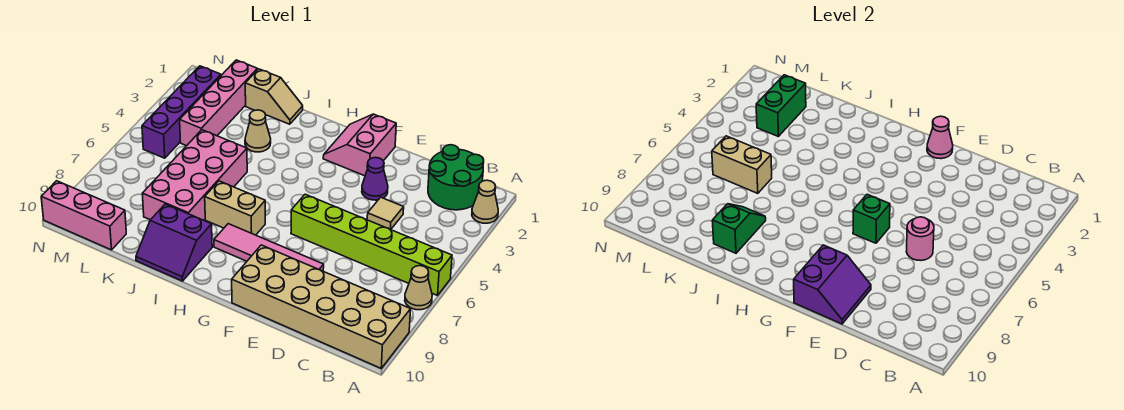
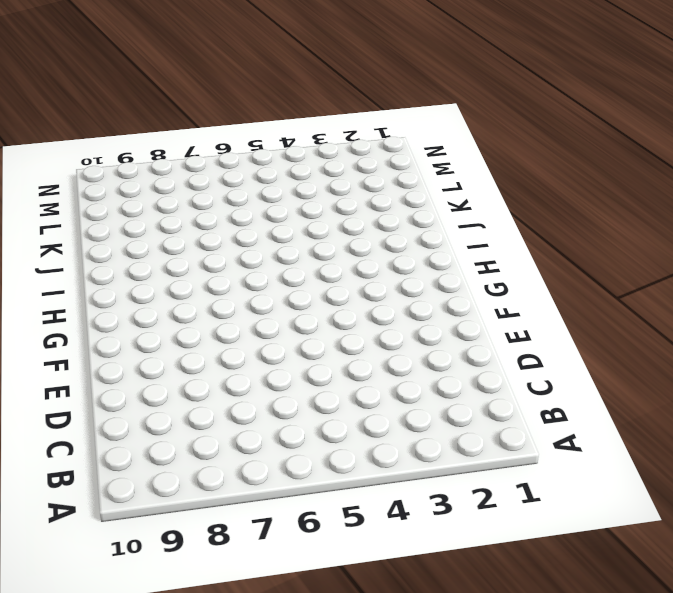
none -> tan cone A2 level 1
none -> lime brick A6:F6 level 1
none -> tan cone A7 level 1

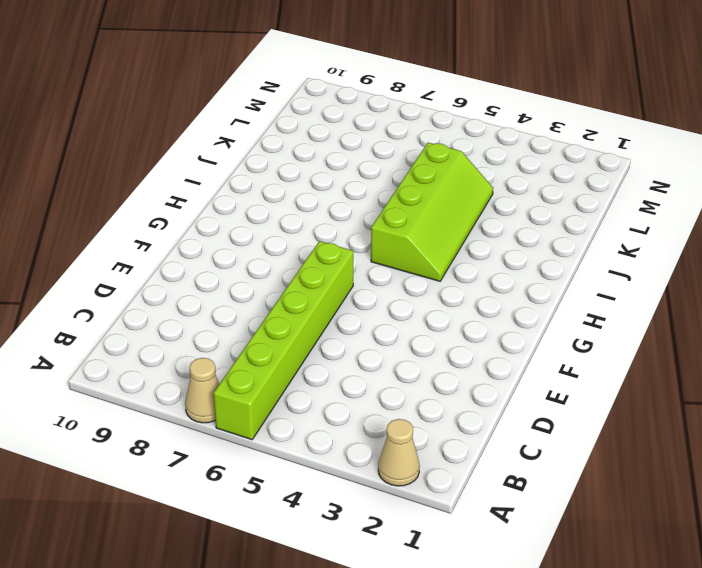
lime slope H4:K5 level 1 top 5 -> pink brick J5:K8 level 1
none -> tan brick A9:F10 level 1
none -> green round brick B1:C2 level 1
none -> tan tile D4 level 1

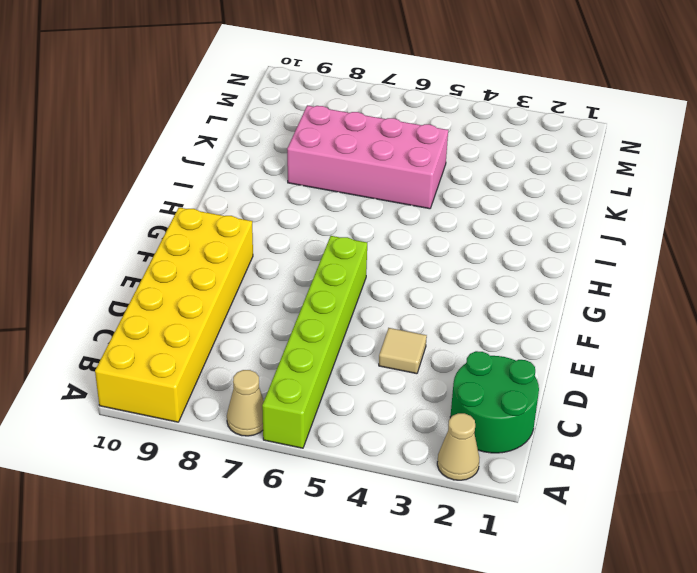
yellow brick A9:F10 level 1 -> tan brick A9:F10 level 1
none -> purple cone E3 level 1
none -> pink tile E8:H8 level 1
none -> pink slope F1:G2 level 1 top F

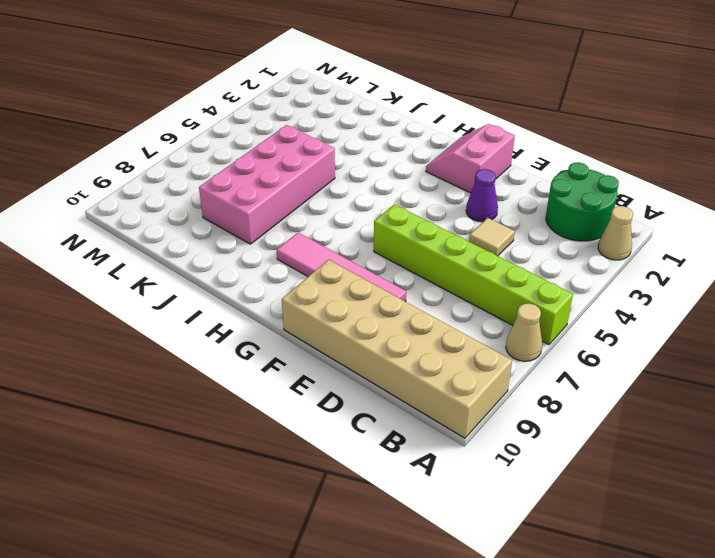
none -> tan brick H7:I7 level 1
none -> purple slope I9:J10 level 1 top 9
none -> tan slope J1:K1 level 1 top K

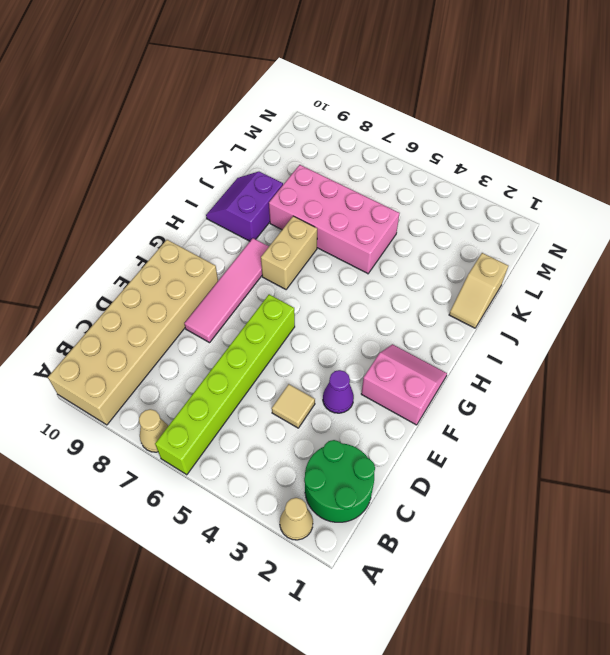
none -> tan cone J3 level 1
none -> pink brick L1:L4 level 1
none -> pink brick L10:N10 level 1

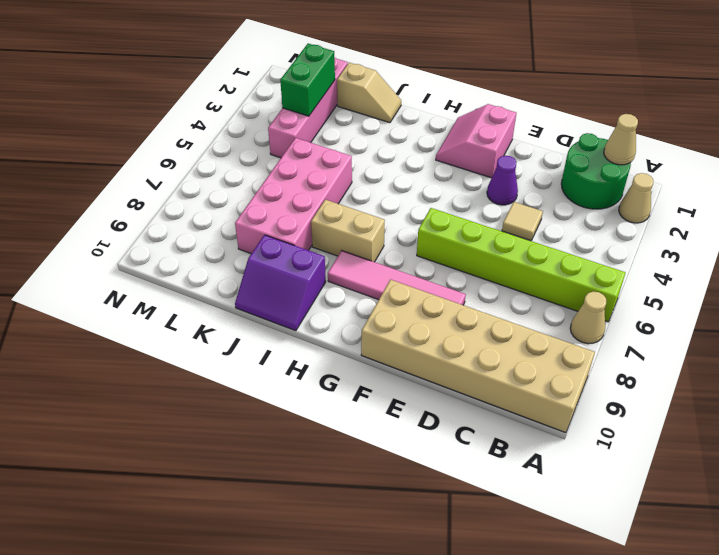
tan cone B1 level 2 -> tan cone J3 level 1
none -> pink brick L10:N10 level 1
none -> purple brick M2:M5 level 1
none -> pink round brick D6 level 2

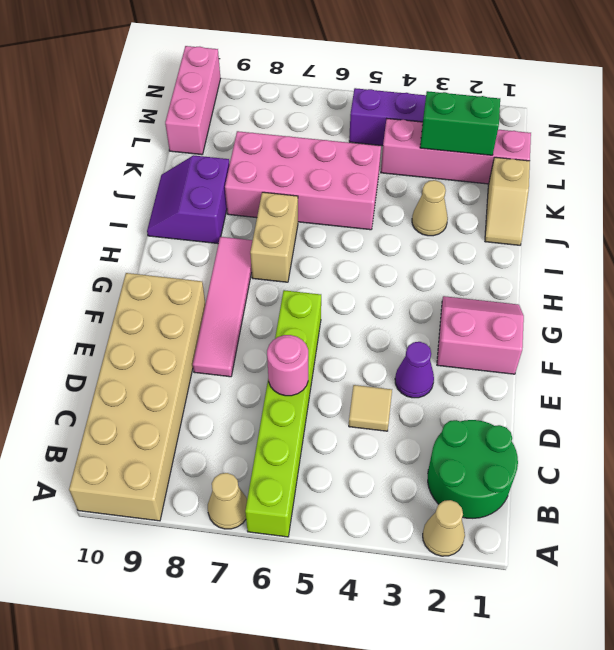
none -> purple slope E9:F10 level 2 top F
none -> pink cone F1 level 2
none -> green brick F6 level 2

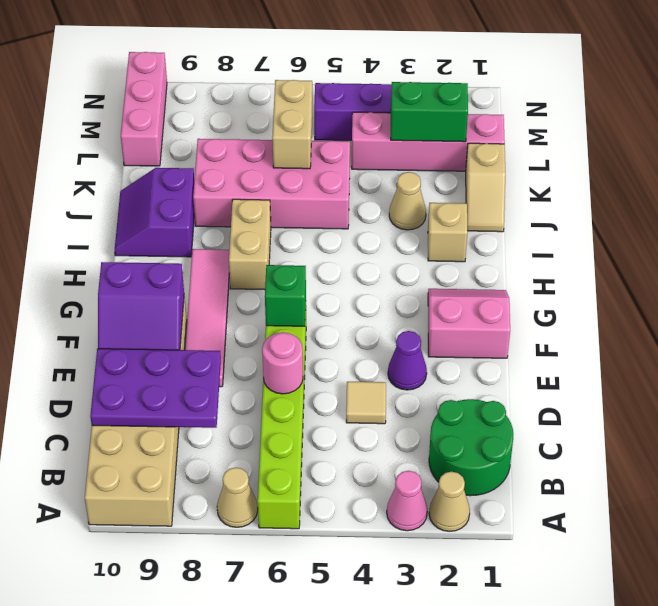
pink cone A3 level 1 -> pink cone F1 level 2
purple plate C8:D10 level 2 -> none
tan brick I2 level 1 -> none
none -> green slope J8:J9 level 2 top 9

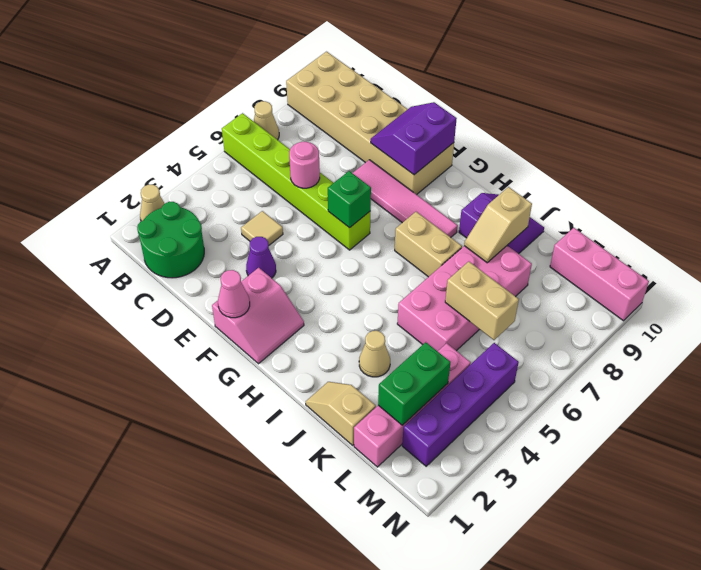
tan slope J8:J9 level 2 top 9 -> green slope J8:J9 level 2 top 9

